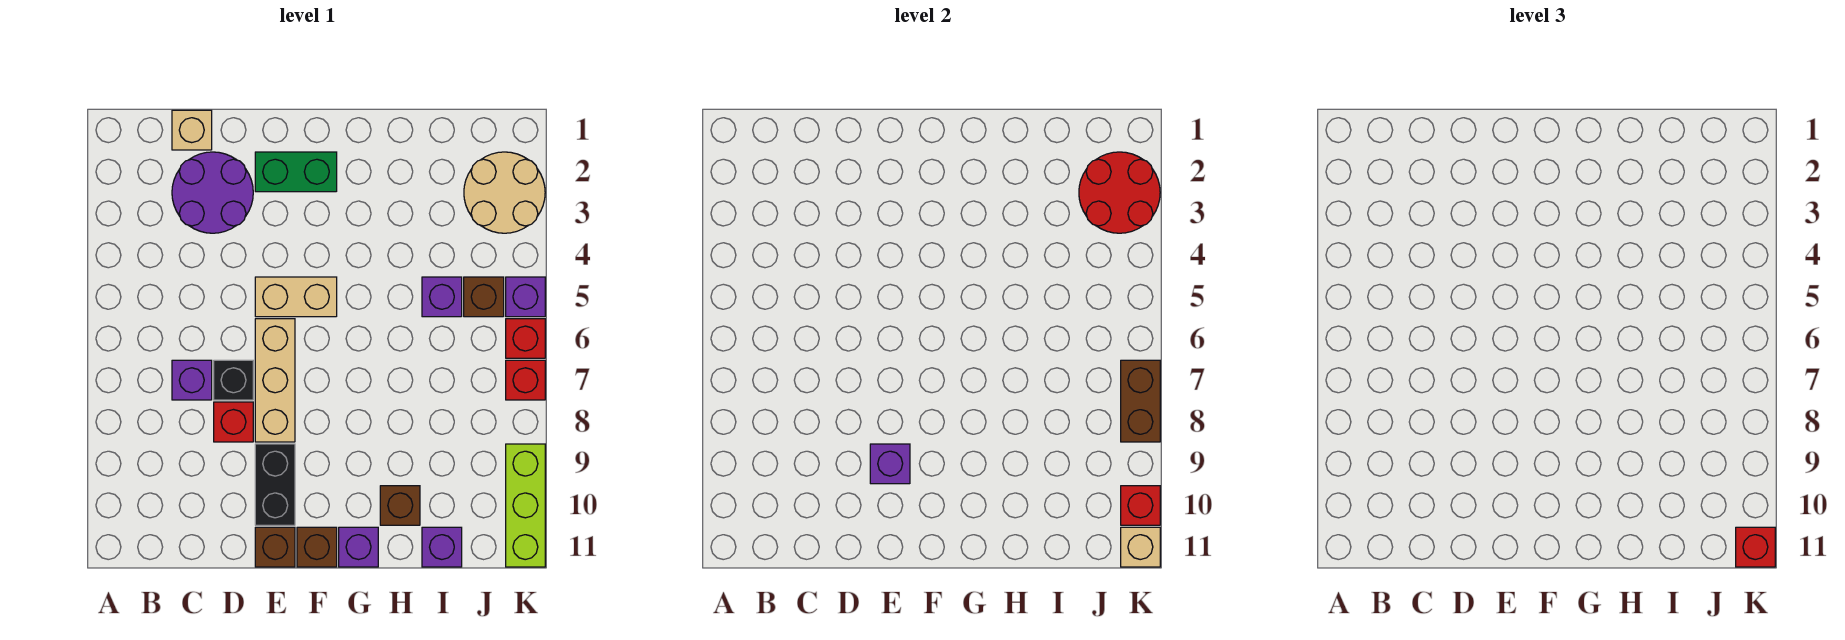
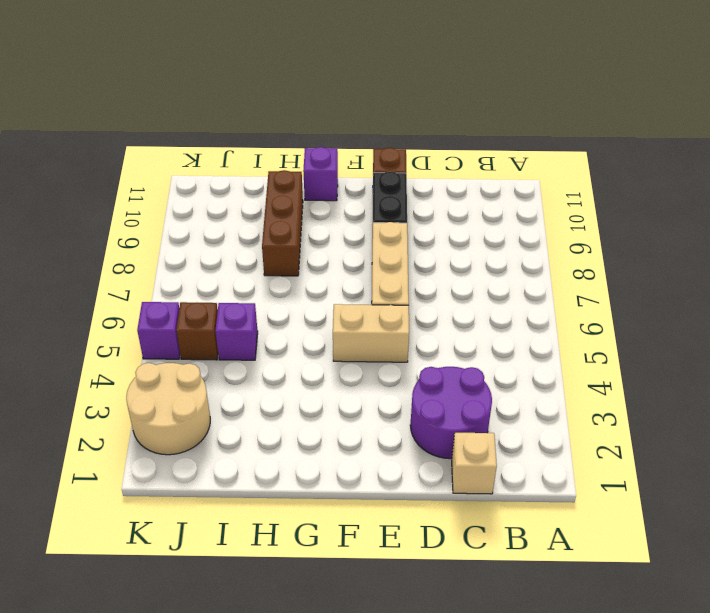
brown brick H8:H10 level 1 -> brown brick H10 level 1
none -> purple brick C7 level 1
none -> black brick D7 level 1
none -> red brick D8 level 1

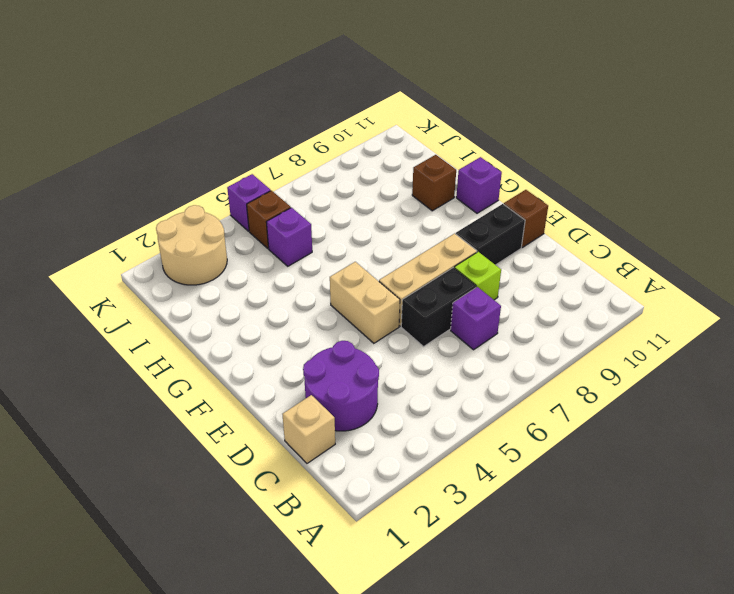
black brick D6:D7 level 1 -> black brick D7 level 1
lime brick D8 level 1 -> red brick D8 level 1
none -> green brick E2:F2 level 1
none -> brown brick F11 level 1
none -> purple brick I11 level 1

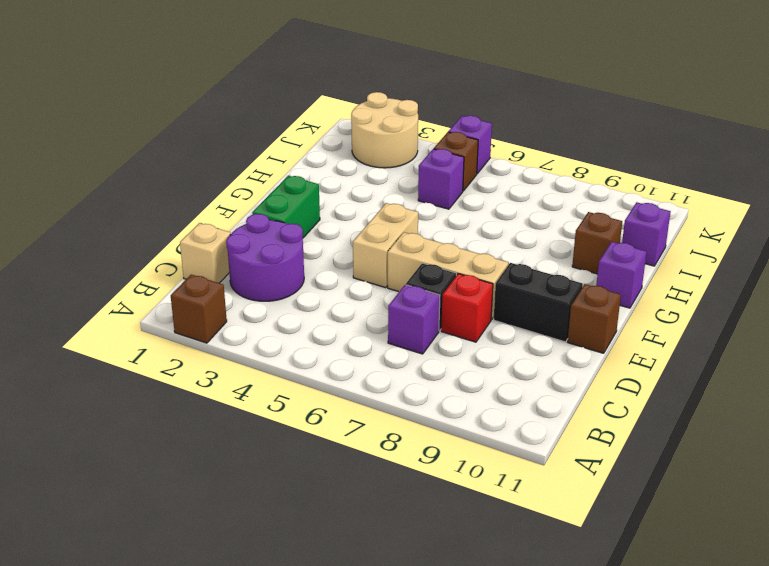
brown brick A2 level 1 -> brown brick F11 level 1
none -> red brick K6 level 1
none -> red brick K7 level 1
none -> lime brick K9:K11 level 1

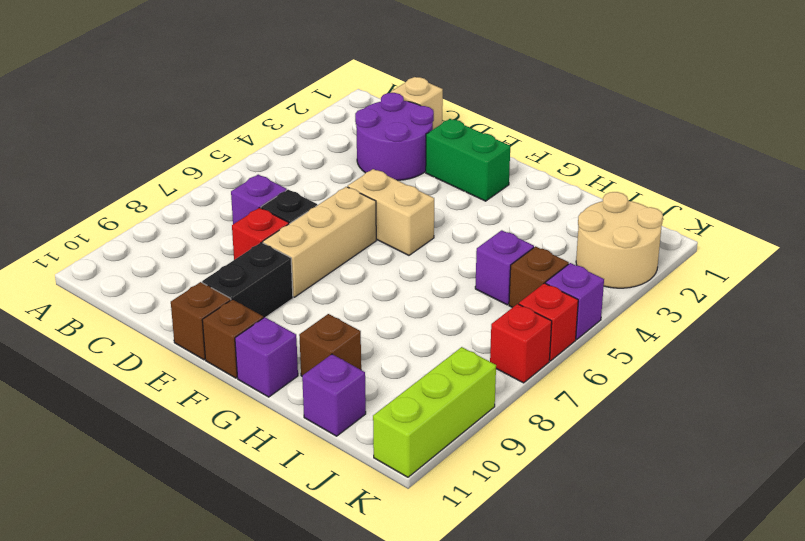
none -> purple brick E9 level 2
none -> red round brick J2:K3 level 2
none -> brown brick K7:K8 level 2

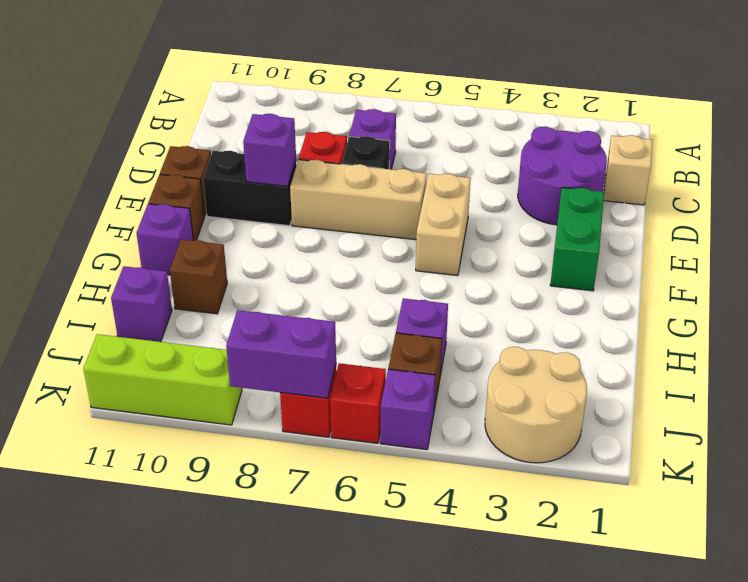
purple brick K7:K8 level 2 -> brown brick K7:K8 level 2
none -> red round brick J2:K3 level 2
none -> red brick K10 level 2
none -> tan brick K11 level 2

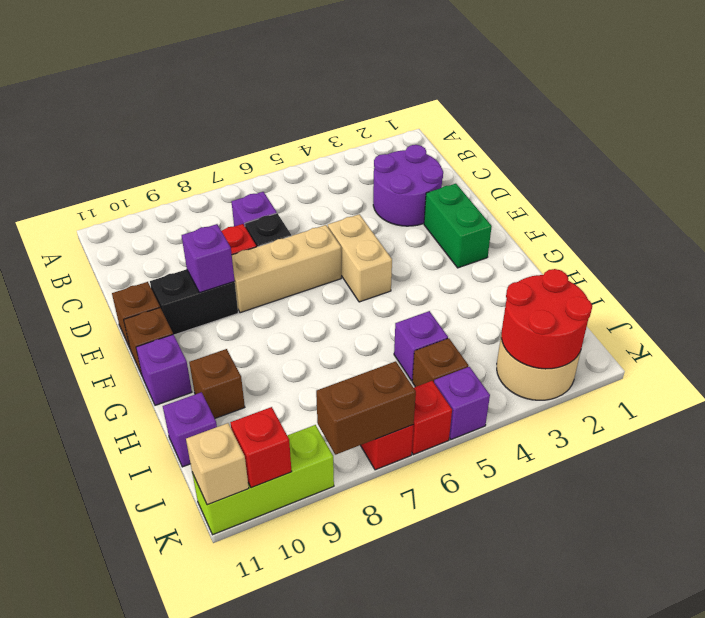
none -> tan brick C1 level 1
none -> red brick K11 level 3

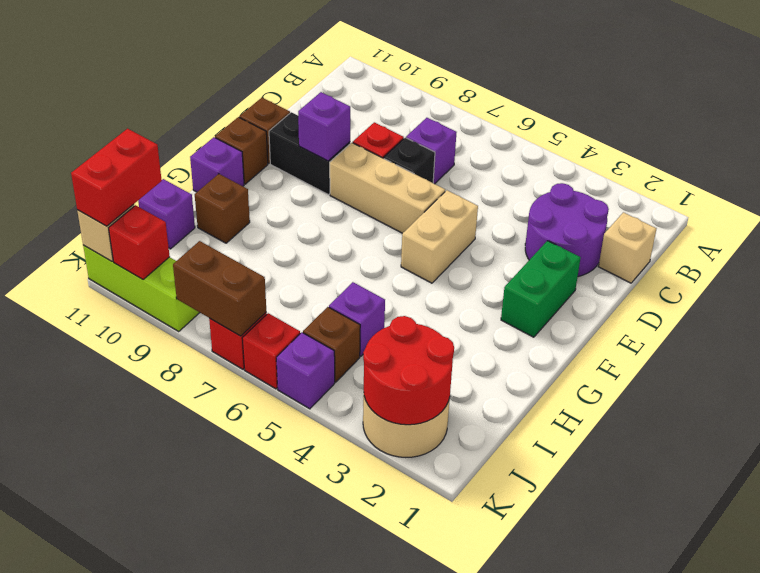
red brick J11:K11 level 3 -> red brick K11 level 3

